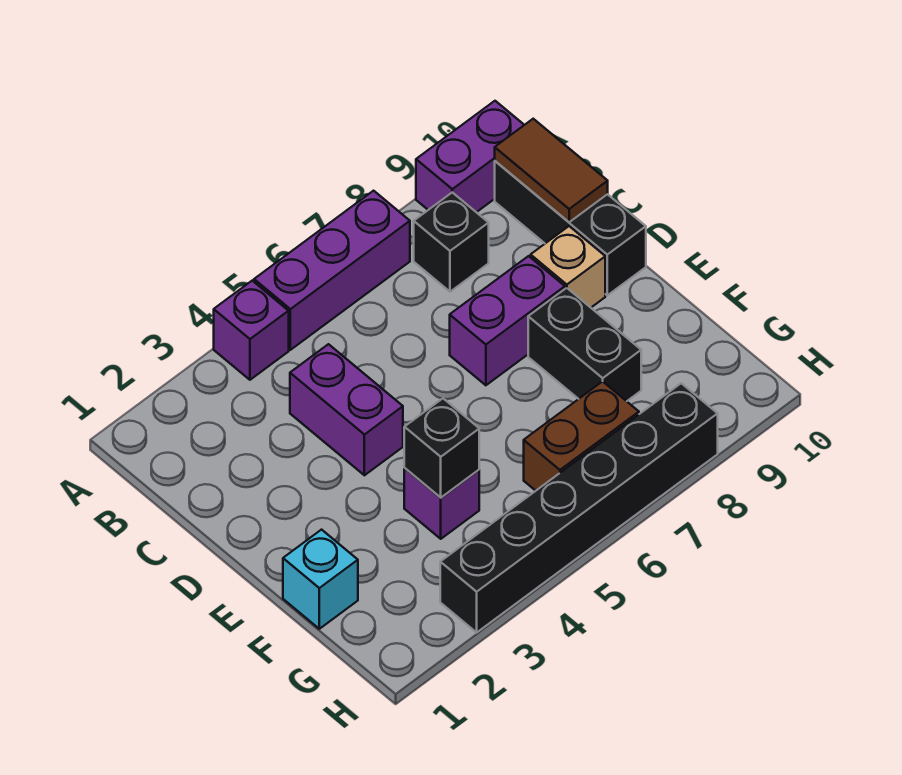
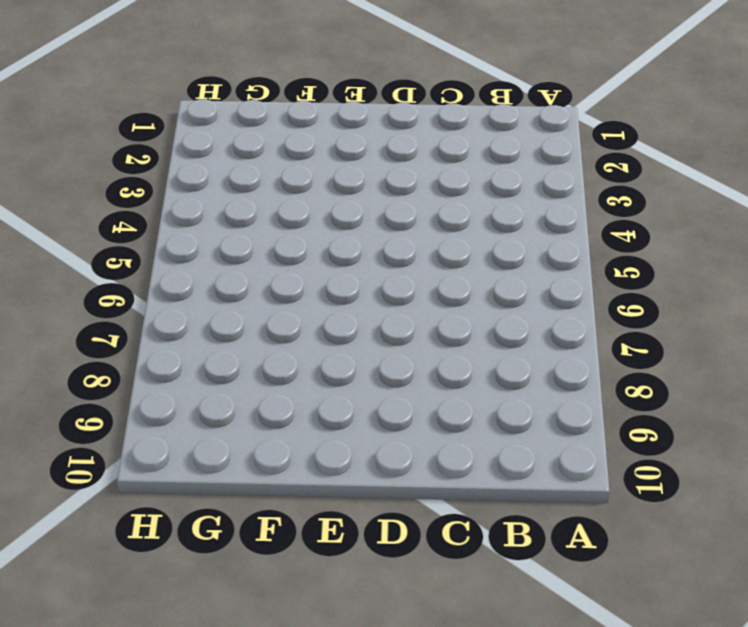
none -> purple brick A4 level 1
none -> purple brick A5:A7 level 1
none -> purple brick A9:A10 level 1

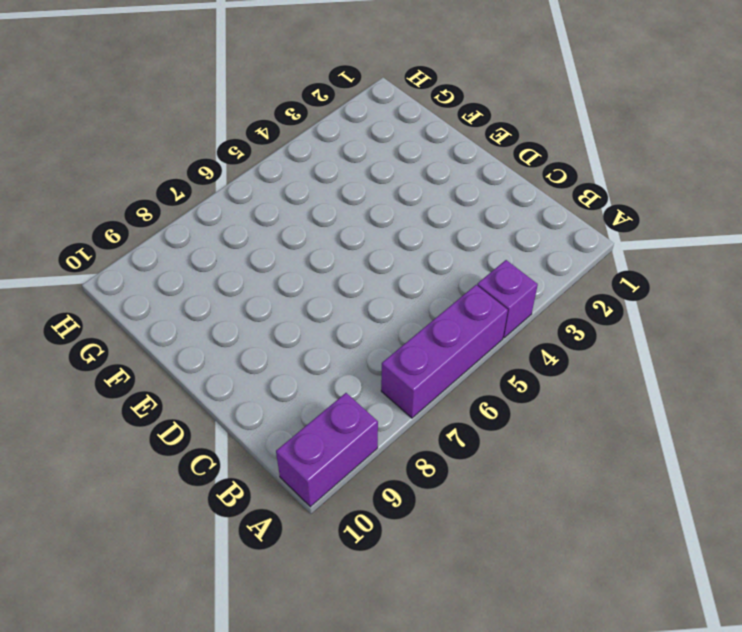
none -> black brick B8 level 1
none -> black brick B10:D10 level 1
none -> purple brick C4:D4 level 1

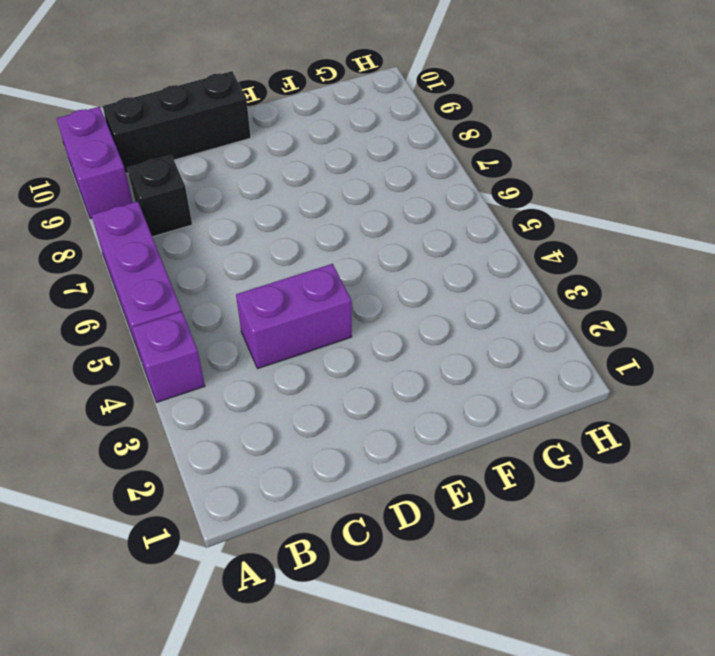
none -> purple brick D7:D8 level 1
none -> tan brick D9 level 1
none -> black brick E8:F8 level 1

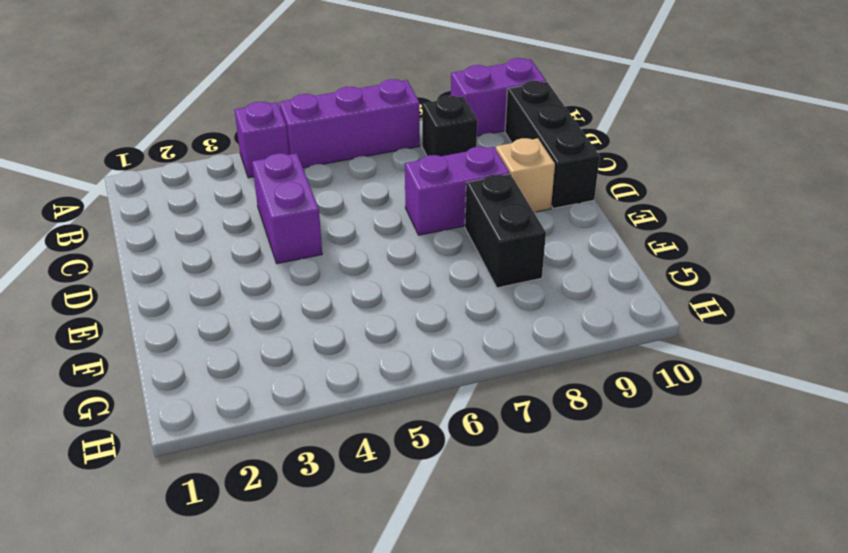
none -> cyan brick F1 level 1
none -> purple brick F4 level 1
none -> brown brick G6:G7 level 1

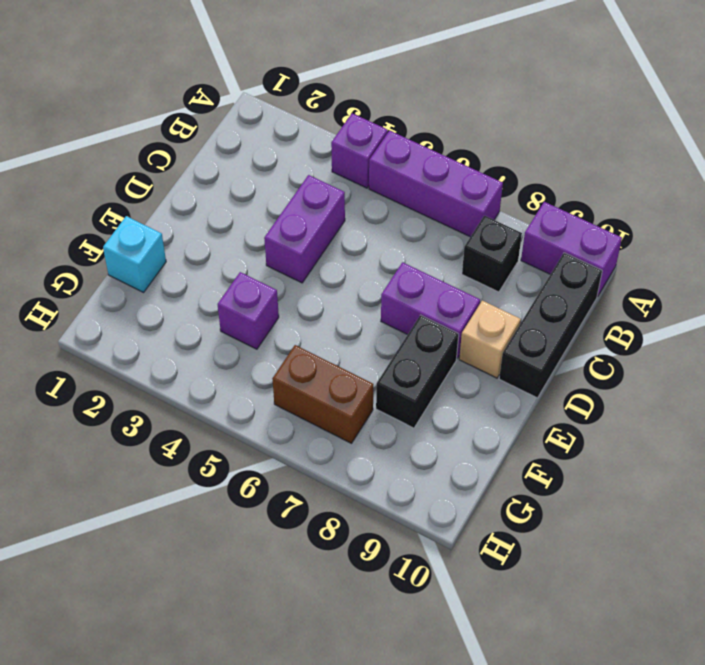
none -> black brick H3:H8 level 1
none -> brown tile B10:C10 level 2
none -> black brick F4 level 2

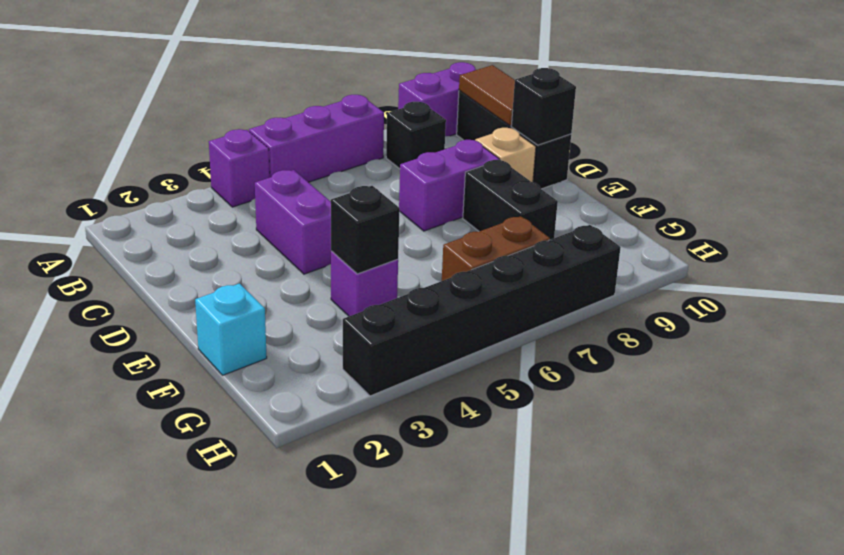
black brick D10 level 2 -> none

